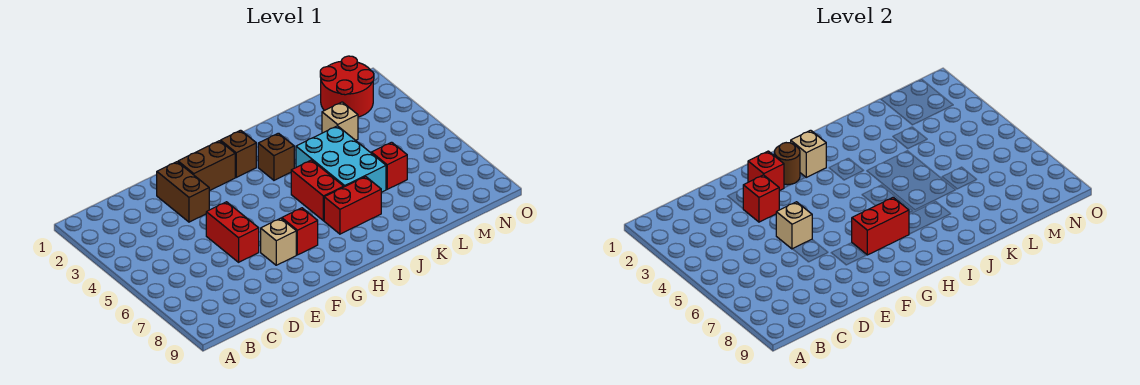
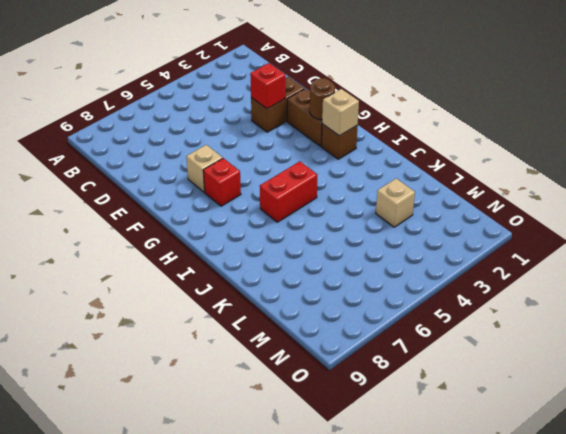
none -> red brick E5:E6 level 1
none -> brown brick I3 level 1
none -> red brick I7:J7 level 1

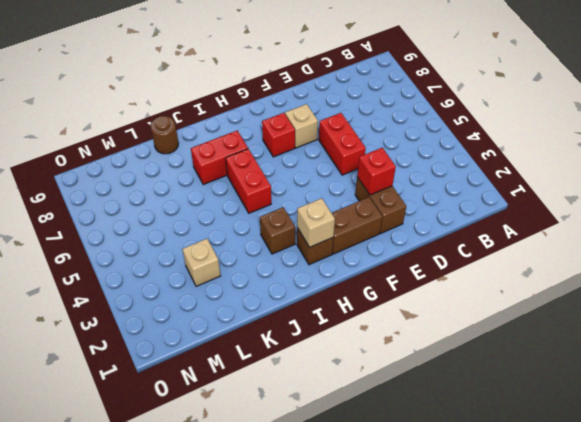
brown round brick K9 level 1 -> brown round brick G2 level 2
none -> cyan brick J4:K6 level 1
none -> red brick L6 level 1
none -> red round brick M1:N2 level 1

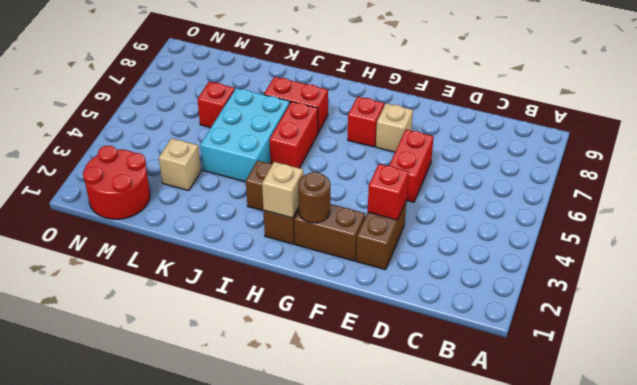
none -> tan brick E5 level 2
none -> red brick F2 level 2
none -> red brick G7:H7 level 2

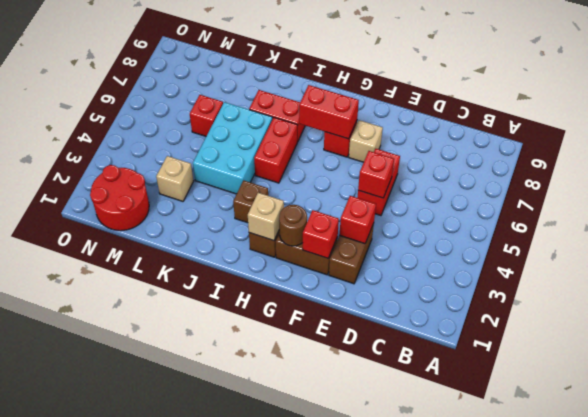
red brick E5 level 2 -> tan brick E5 level 2

